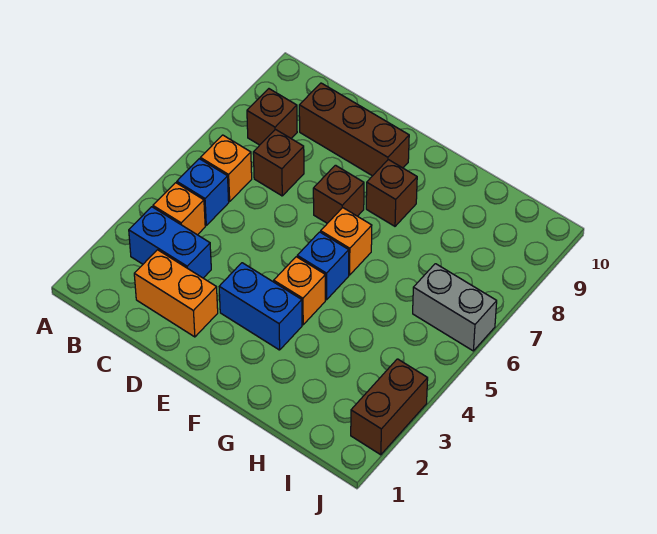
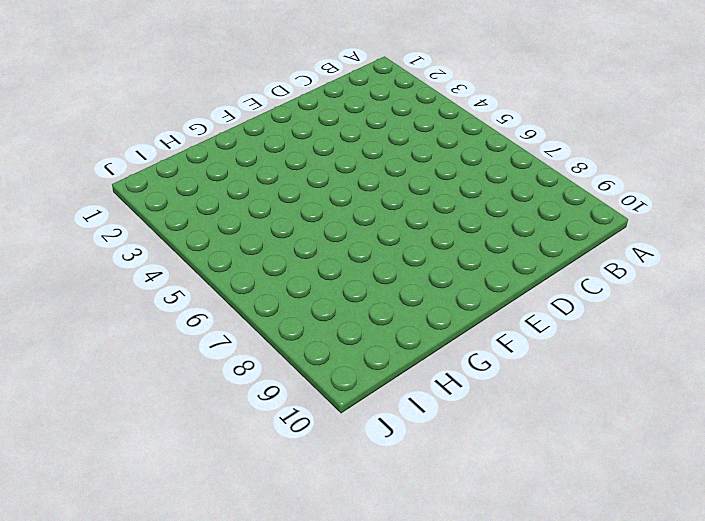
none -> blue brick B3:C3 level 1
none -> orange brick B4 level 1
none -> blue brick B5 level 1

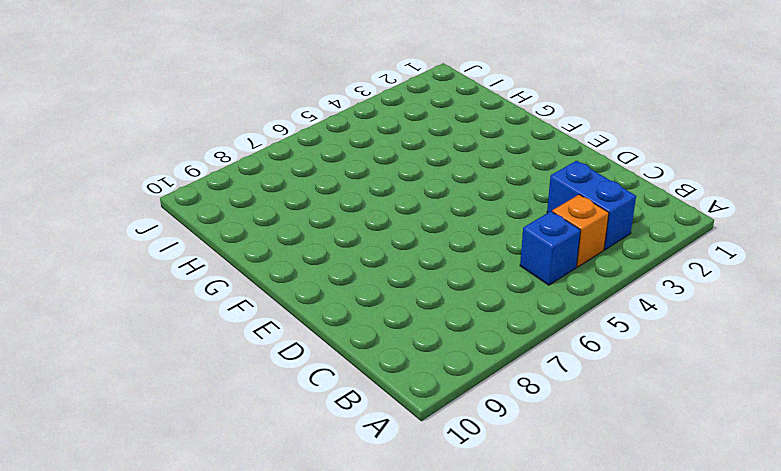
none -> orange brick B6 level 1
none -> brown brick B8 level 1
none -> orange brick C2:D2 level 1

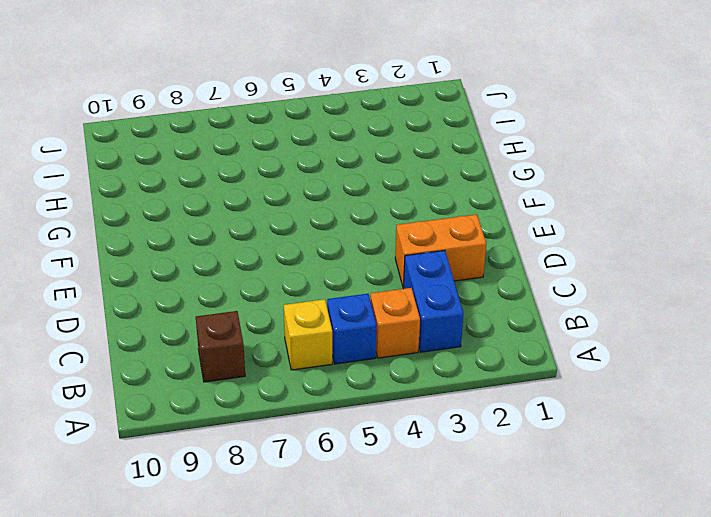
yellow brick B6 level 1 -> orange brick B6 level 1
orange brick D2:D3 level 1 -> orange brick C2:D2 level 1
none -> brown brick C7 level 1
none -> brown brick C9:E9 level 1
none -> blue brick E3:F3 level 1

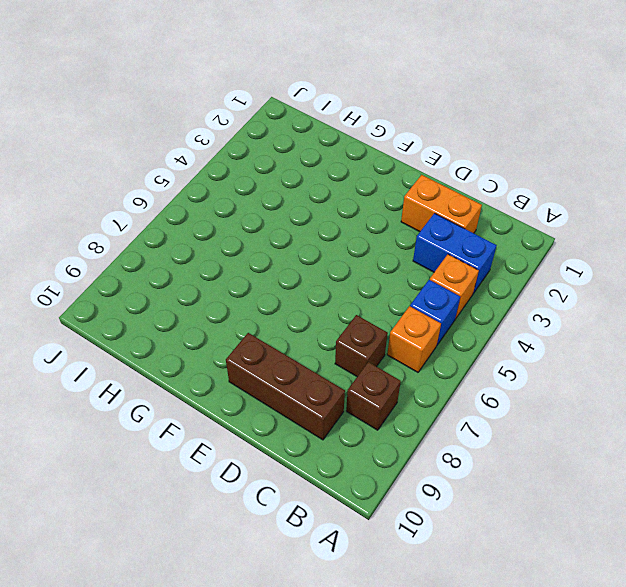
none -> blue brick E3:F3 level 1
none -> brown brick E7 level 1
none -> orange brick F4 level 1

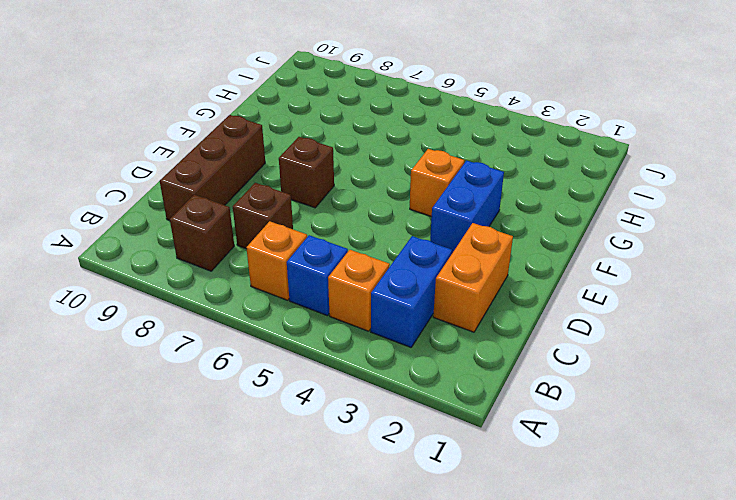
none -> blue brick F5 level 1
none -> orange brick F6 level 1
none -> brown brick F8 level 1

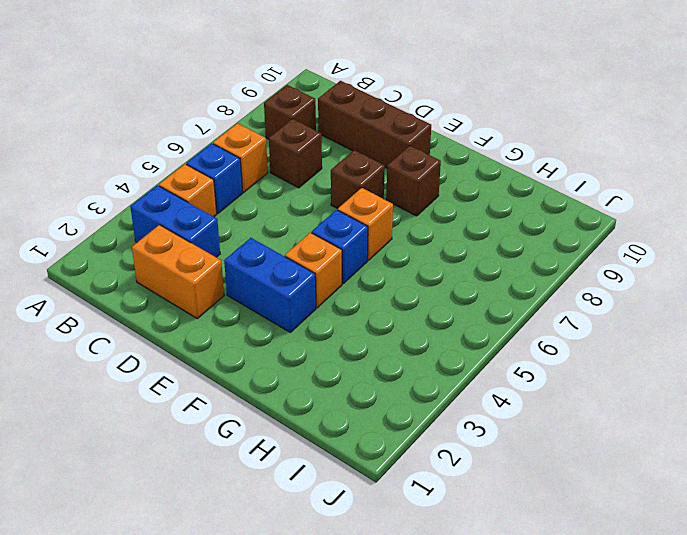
none -> grey brick I6:J6 level 1
none -> brown brick J2:J3 level 1

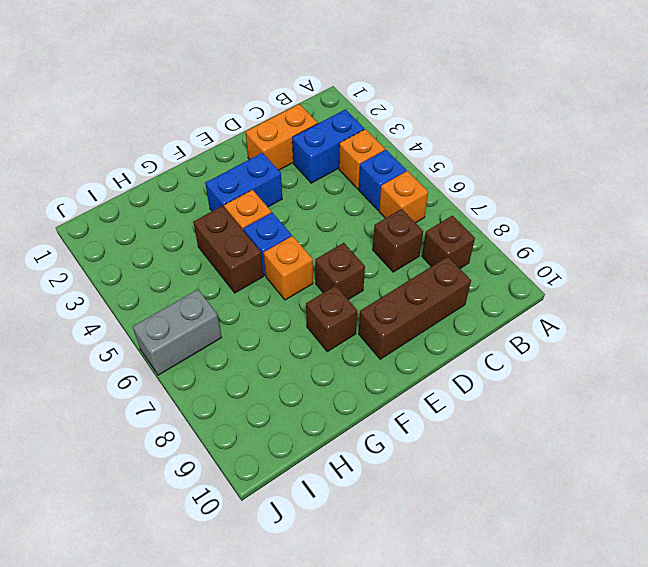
brown brick G4:G5 level 1 -> brown brick J2:J3 level 1

